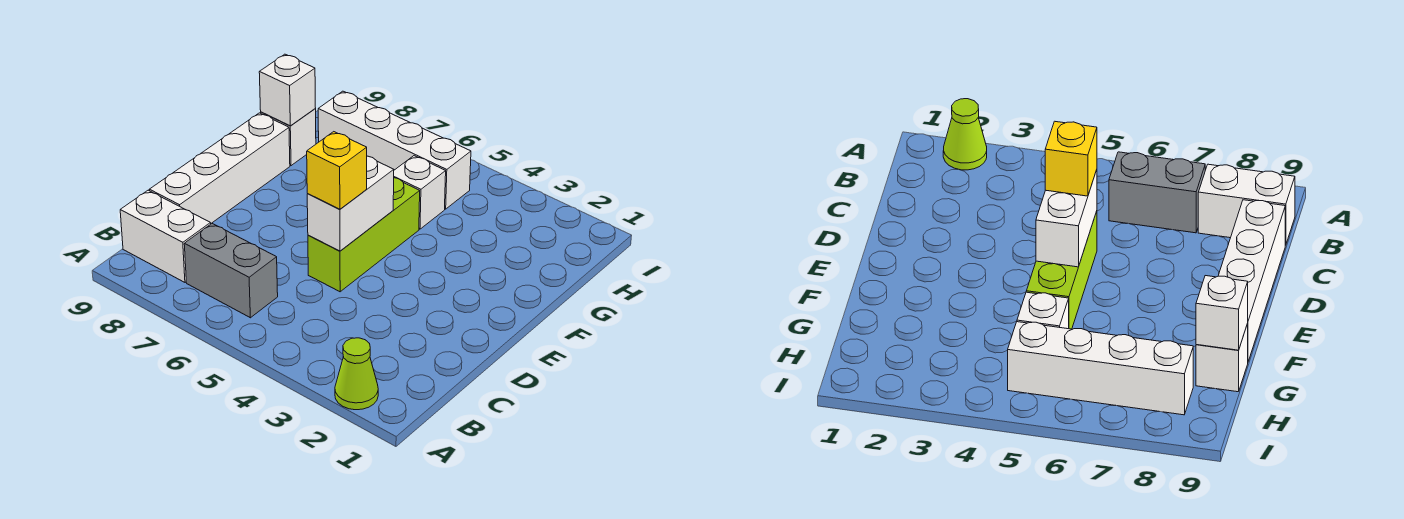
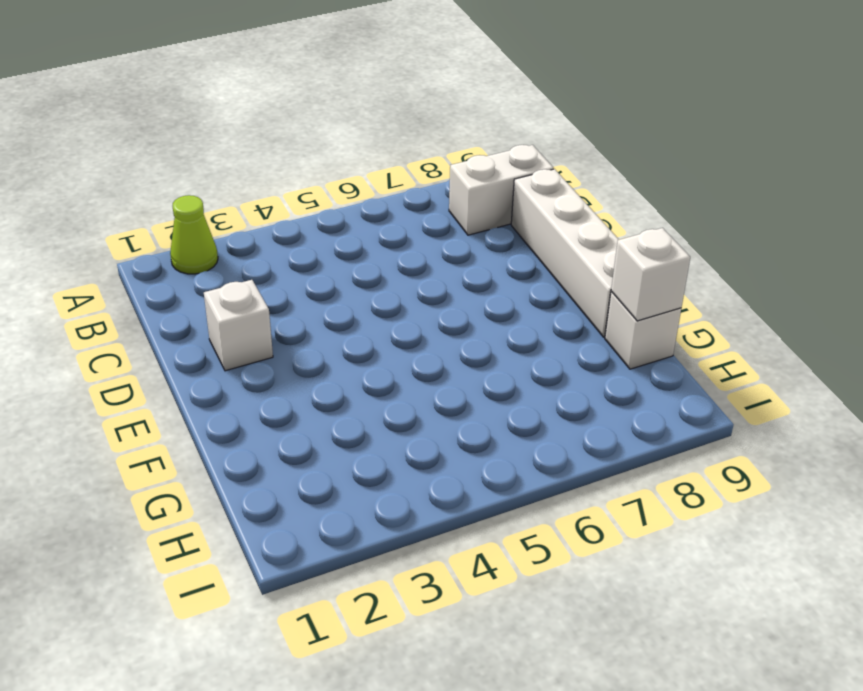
white brick D2 level 1 -> white brick G5 level 1
none -> grey brick B6:B7 level 1
none -> lime brick D5:F5 level 1

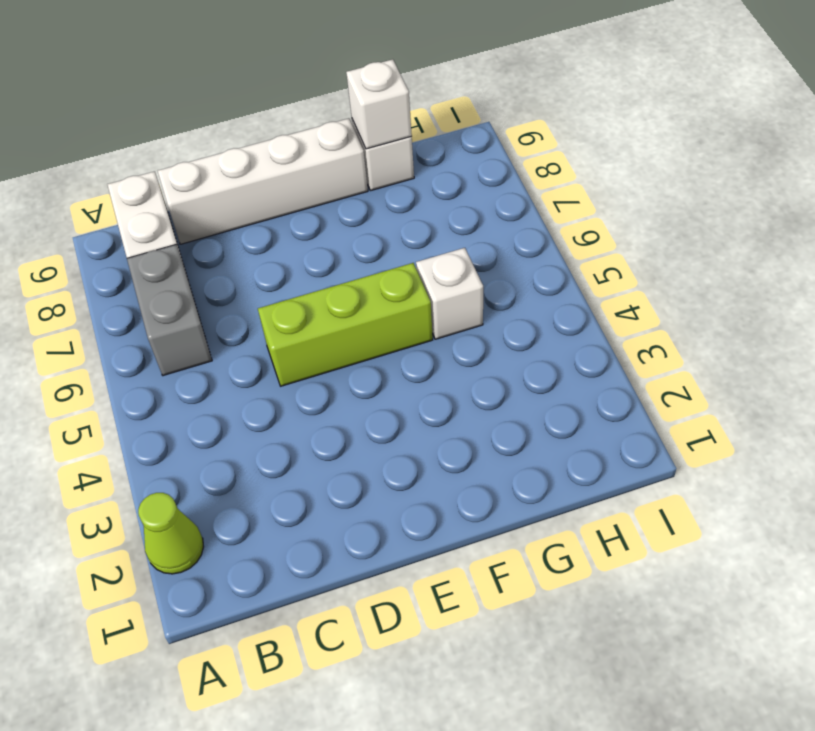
none -> white brick H5:H8 level 1
none -> white brick D5:E5 level 2

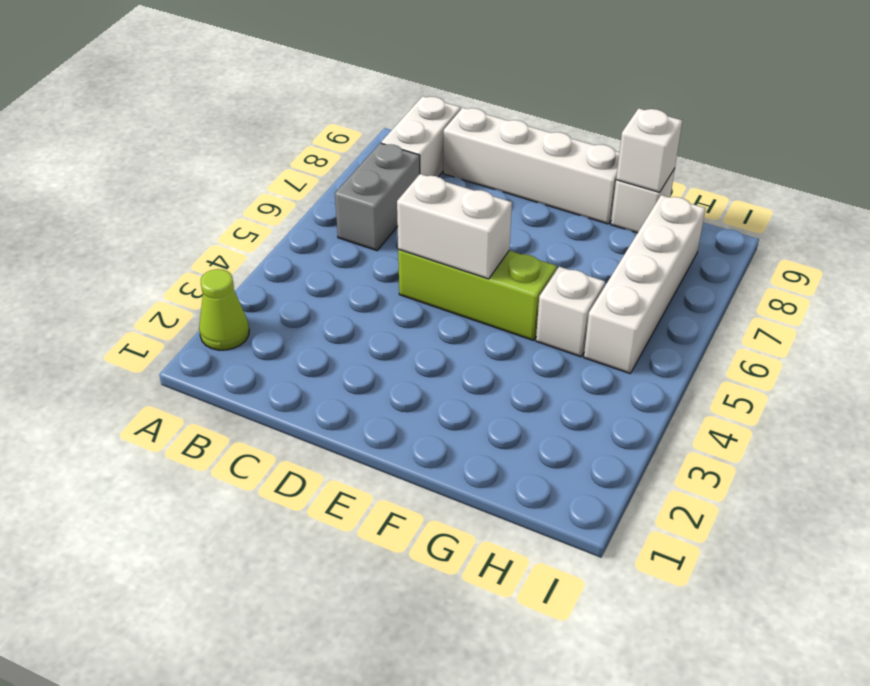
none -> yellow brick D5 level 3

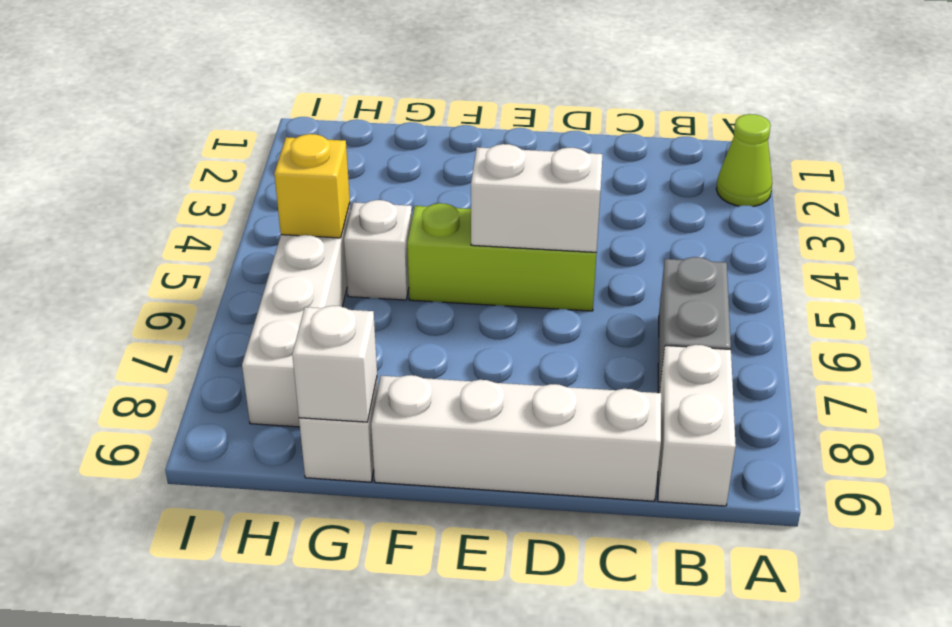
yellow brick H5 level 2 -> yellow brick D5 level 3

